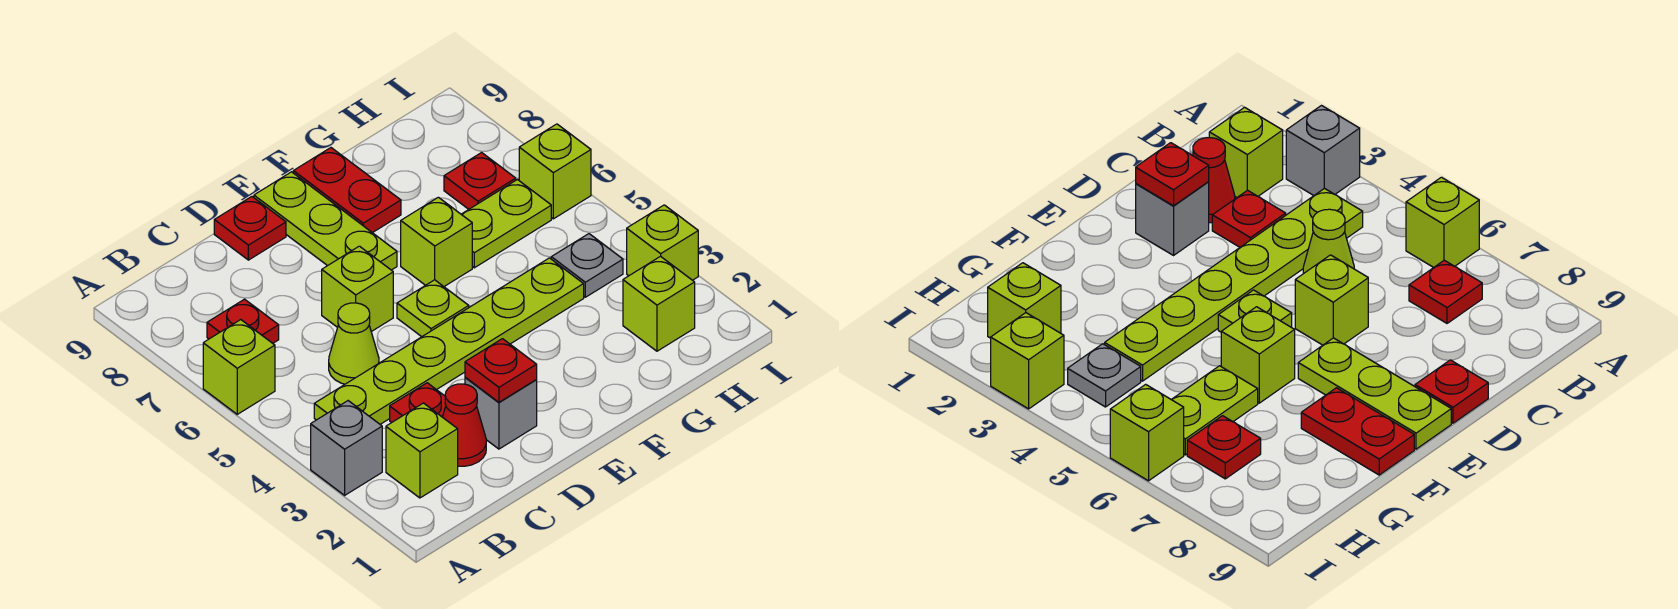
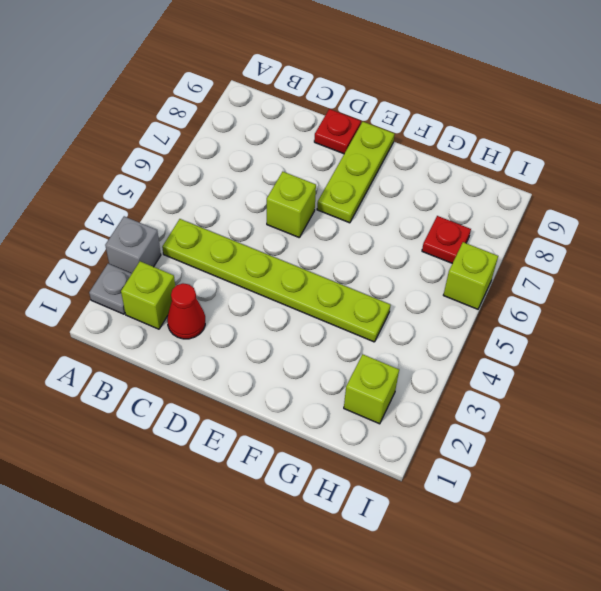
grey plate A2 level 1 -> grey plate H4 level 1
none -> lime brick A6 level 1
none -> red plate B7 level 1
none -> red plate C3 level 1

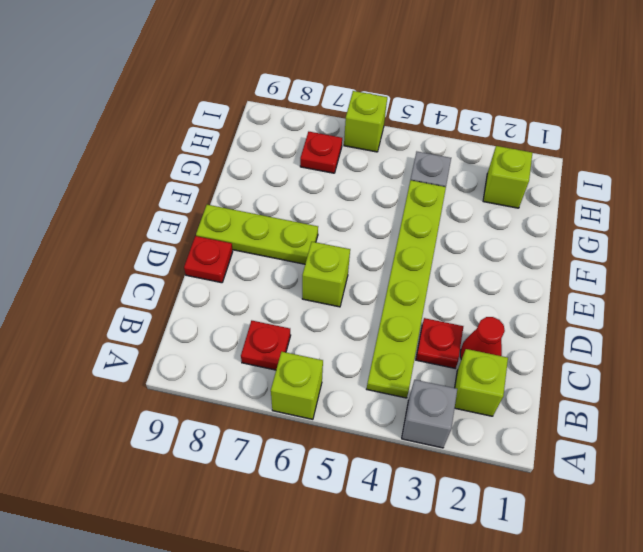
none -> lime cone C5 level 1
none -> grey brick D2 level 1
none -> lime plate E5 level 1

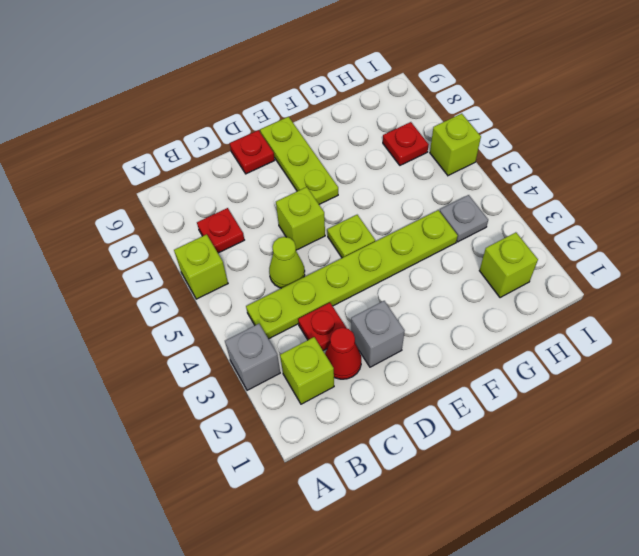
none -> lime brick F6 level 1
none -> red plate F8:F9 level 1
none -> lime plate G6:H6 level 1

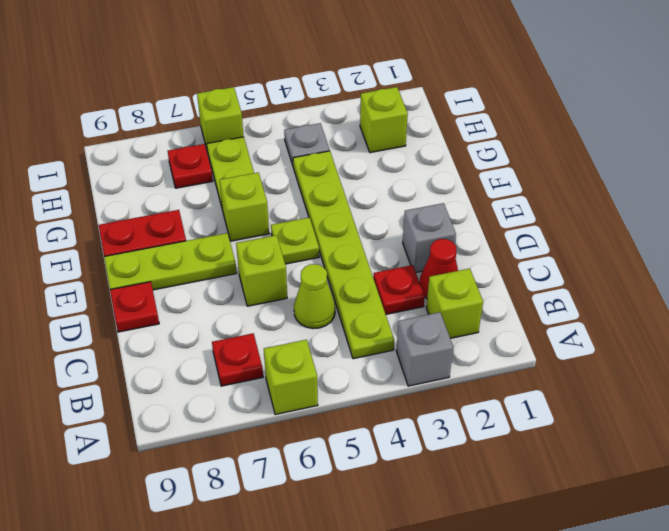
none -> lime brick I3 level 1
none -> red plate D2 level 2

